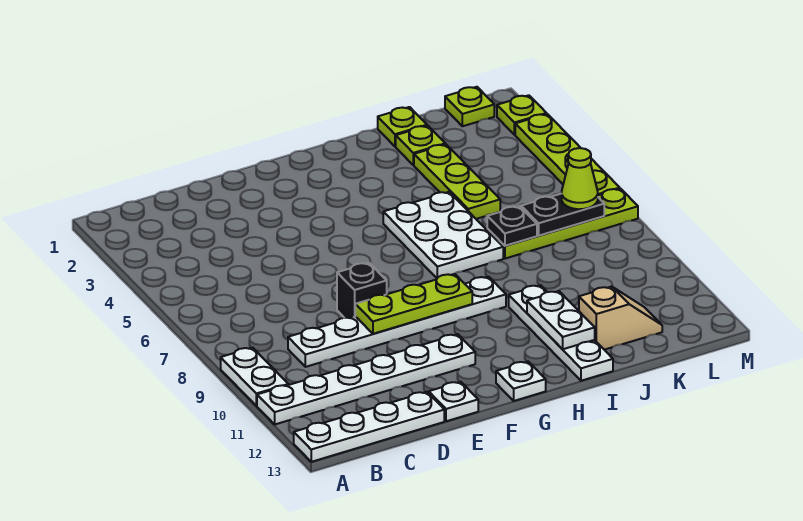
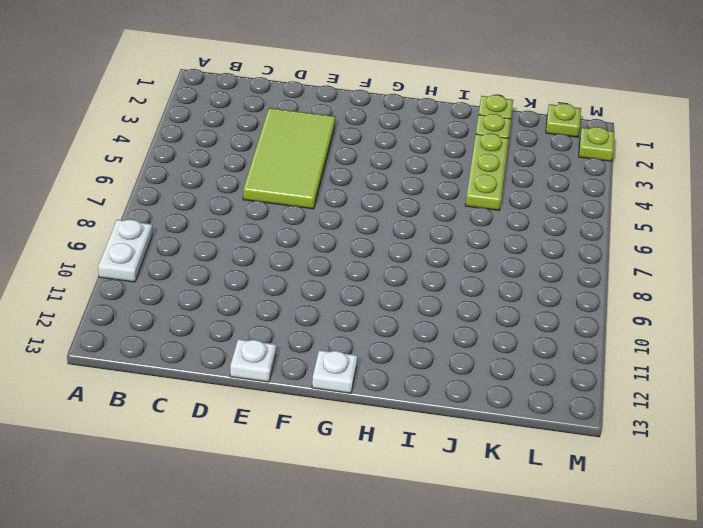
lime tile D3:E6 level 1 -> none
none -> white plate A11:F11 level 1
none -> white plate A13:D13 level 1
none -> white plate C9:H9 level 1

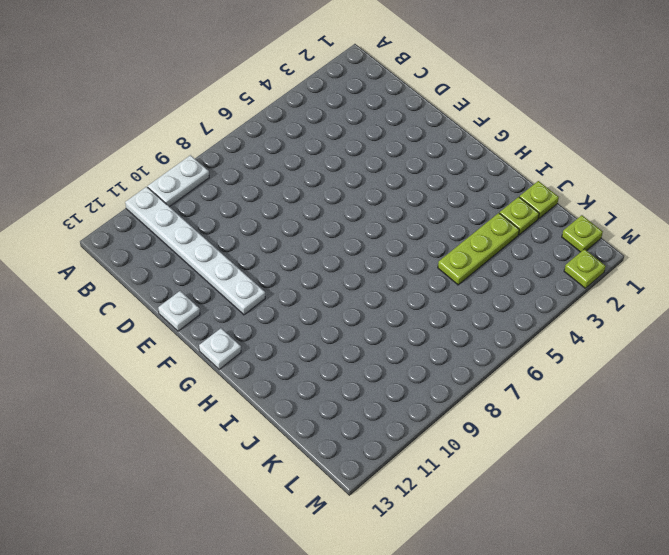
none -> white plate A13:D13 level 1
none -> white plate C9:H9 level 1
none -> black brick E8 level 1

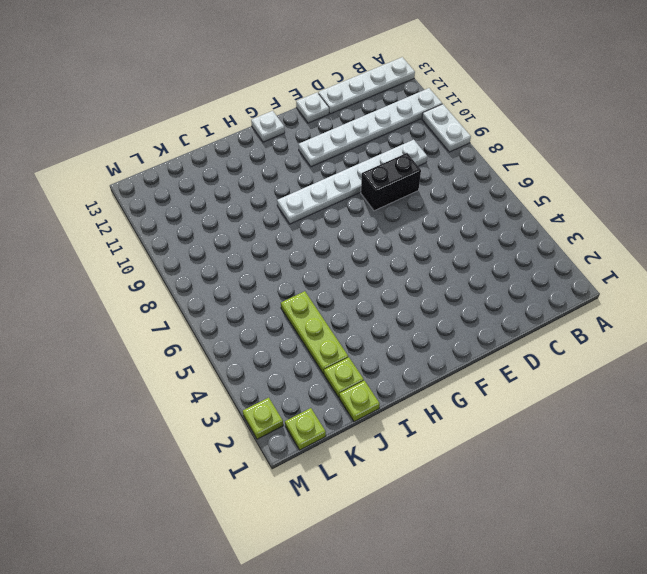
black brick D8:E8 level 1 -> black brick E8 level 1
none -> white plate H5:I7 level 1
none -> white plate I10:I13 level 1
none -> lime plate J7:M7 level 1

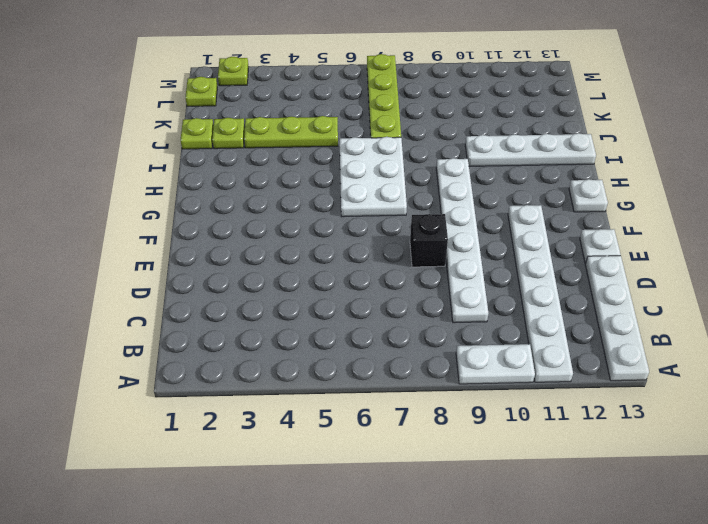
white plate G6:I7 level 1 -> white plate H5:I7 level 1
none -> tan slope J12:K12 level 1 top J
none -> lime plate M3:M6 level 1
none -> lime plate E9:G9 level 2

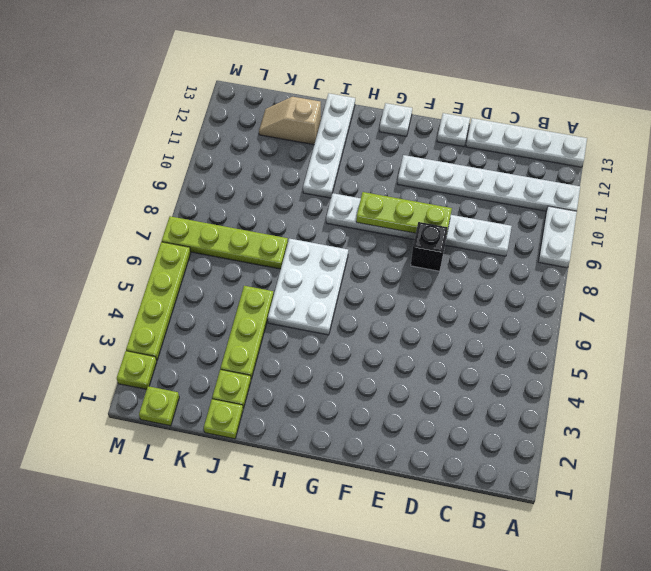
none -> white plate I11:I12 level 2
none -> black plate J7 level 2
none -> black plate K7:L7 level 2

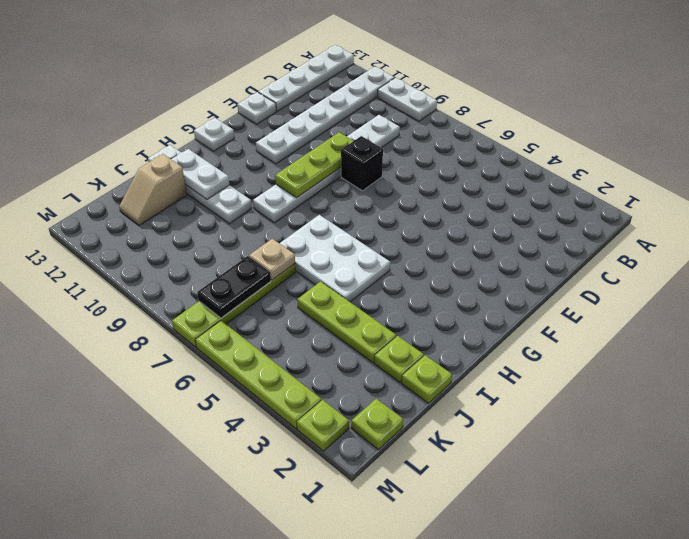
tan plate J7 level 2 -> black plate J7 level 2
none -> lime cone L7 level 3

